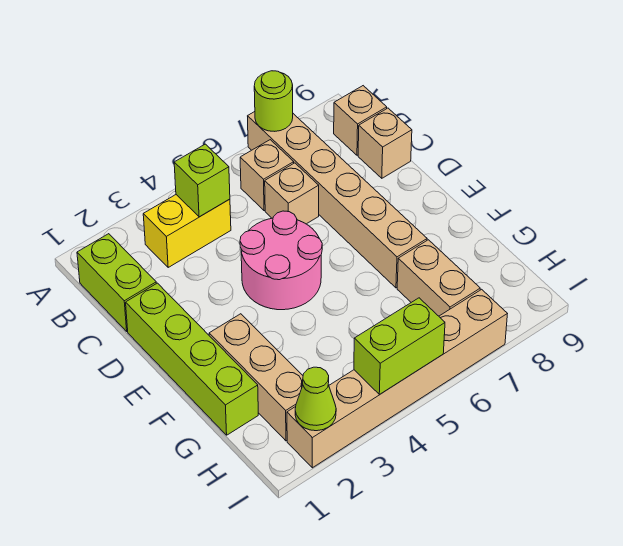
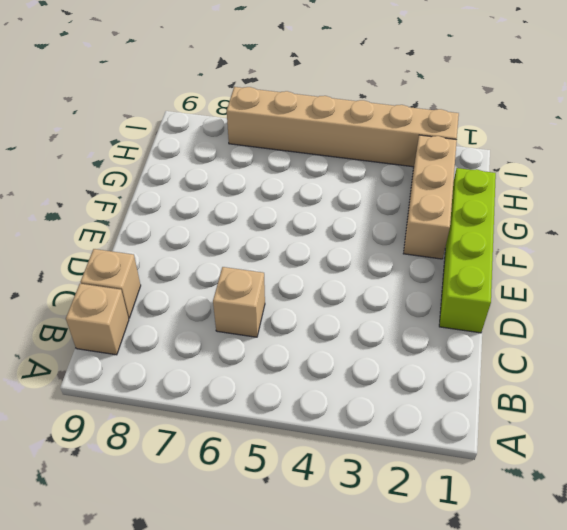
none -> tan brick A7:F7 level 1
none -> lime brick B1:C1 level 1
none -> yellow brick B3:B4 level 1

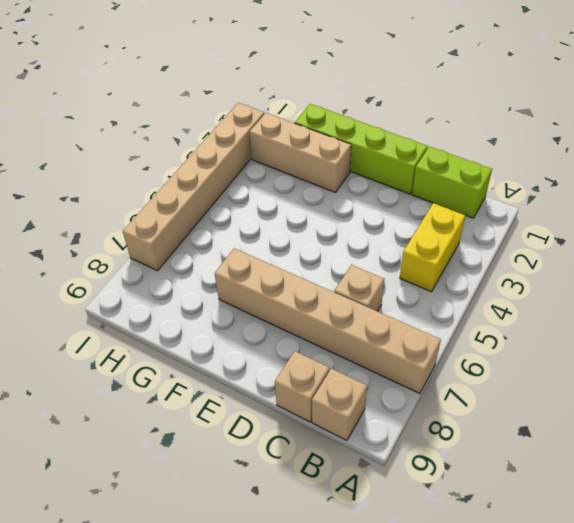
none -> tan brick B6 level 1
none -> pink round brick D4:E5 level 1
none -> tan brick G7:H7 level 1

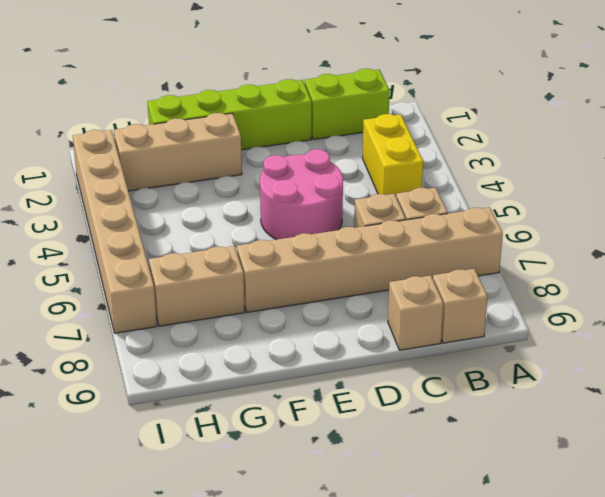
none -> lime round brick A7 level 2
none -> lime brick B4 level 2
none -> lime cone I2 level 2

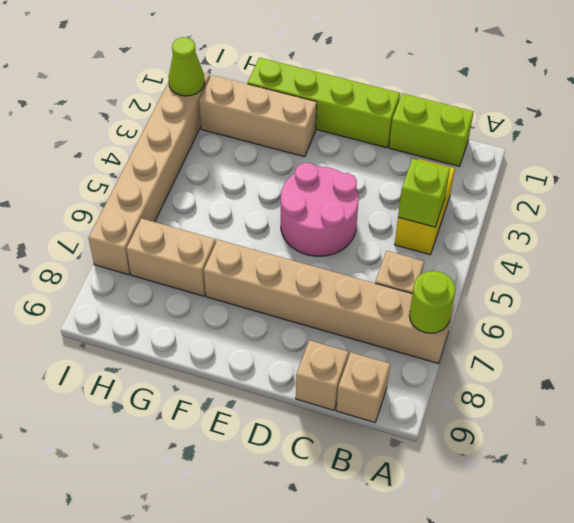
none -> tan brick C6 level 1
none -> lime brick I4:I5 level 2

